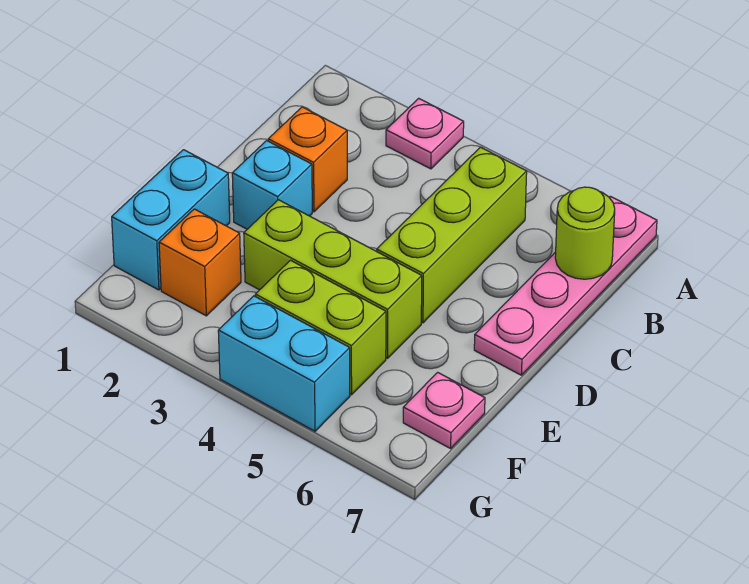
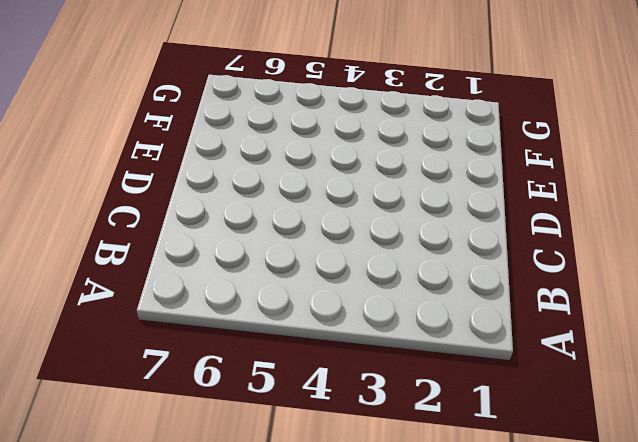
none -> pink plate A3 level 1
none -> pink plate A7:D7 level 1
none -> lime brick B5:D5 level 1

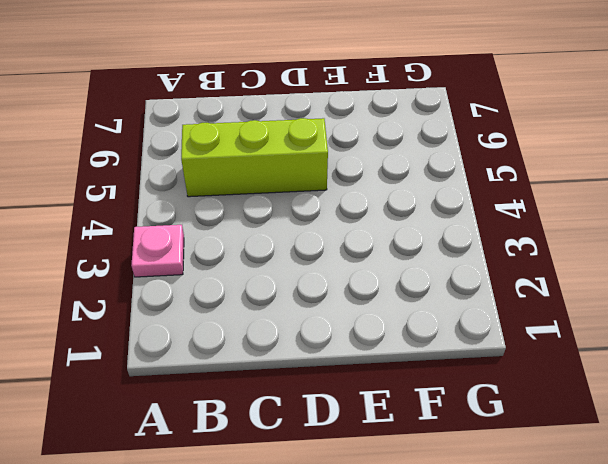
none -> pink plate A7:D7 level 1
none -> orange brick C2 level 1
none -> cyan brick D2 level 1

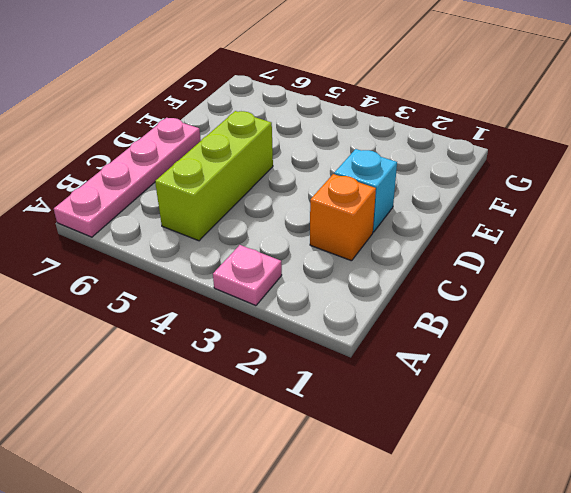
none -> cyan brick E1:F1 level 1
none -> lime brick E3:E5 level 1
none -> orange brick F2 level 1

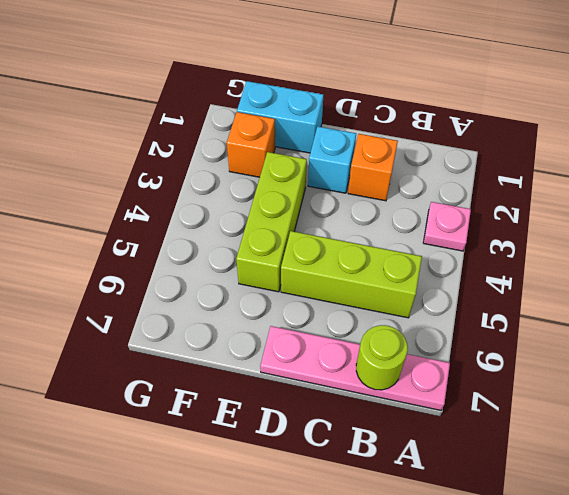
none -> lime brick F4:F5 level 1
none -> pink plate F7 level 1
none -> cyan brick G4:G5 level 1

